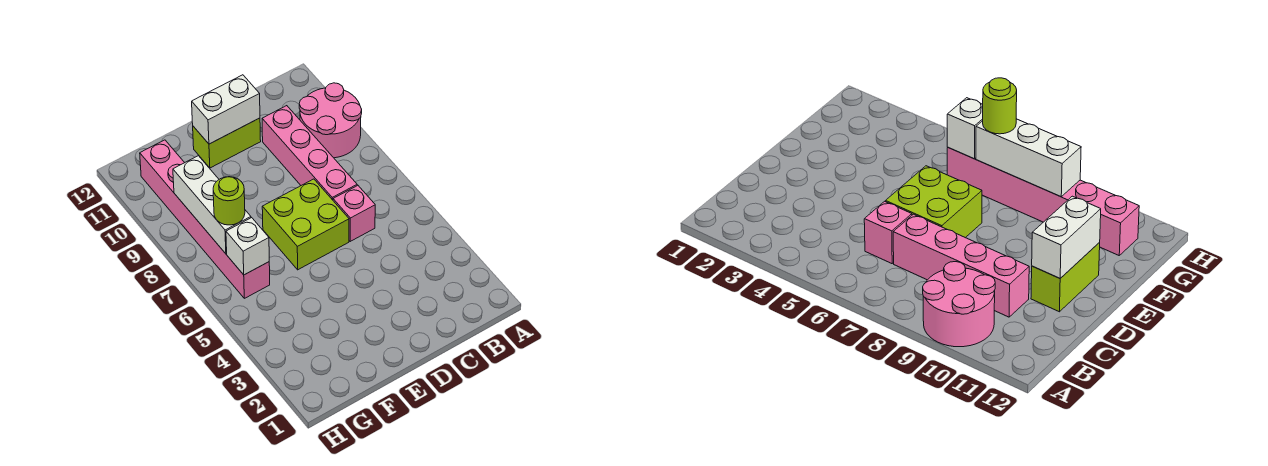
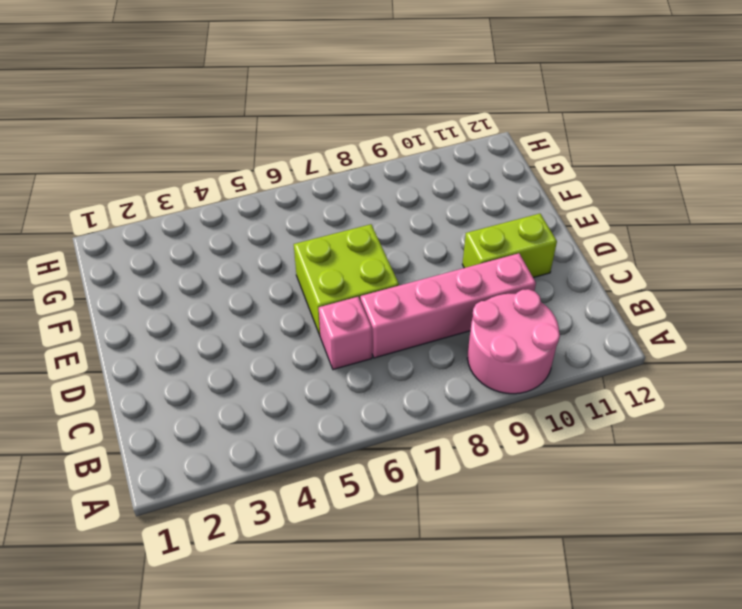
lime brick D10:D11 level 1 -> lime brick D11:E11 level 1
none -> pink brick G6:G11 level 1
none -> white brick D11:E11 level 2

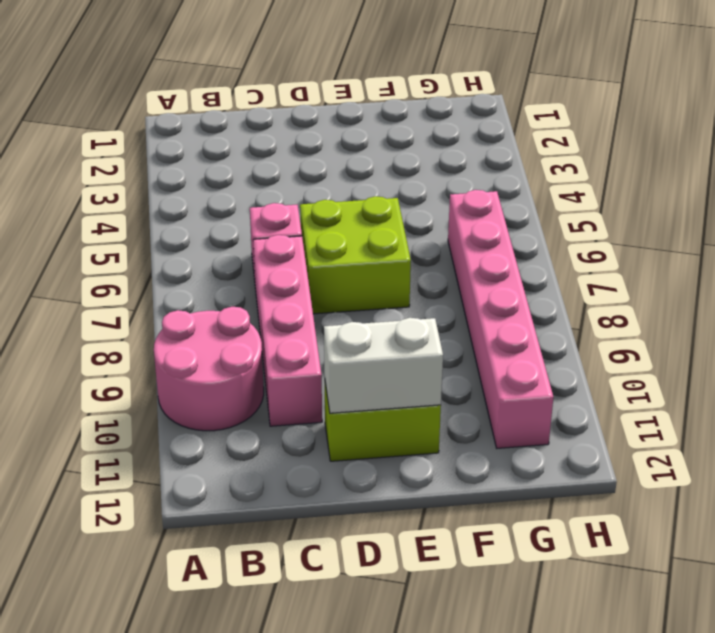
none -> white brick G6 level 2
none -> white brick G7:G9 level 2

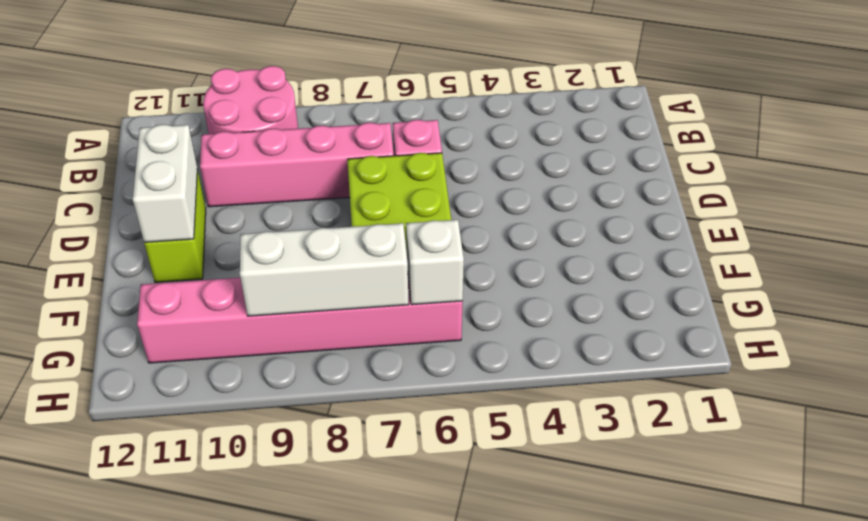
none -> lime round brick G7 level 3

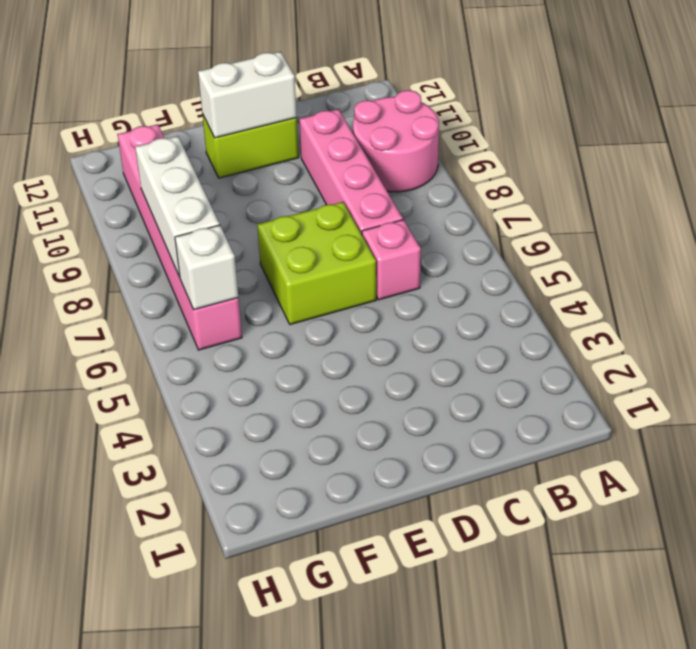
none -> lime round brick G7 level 3

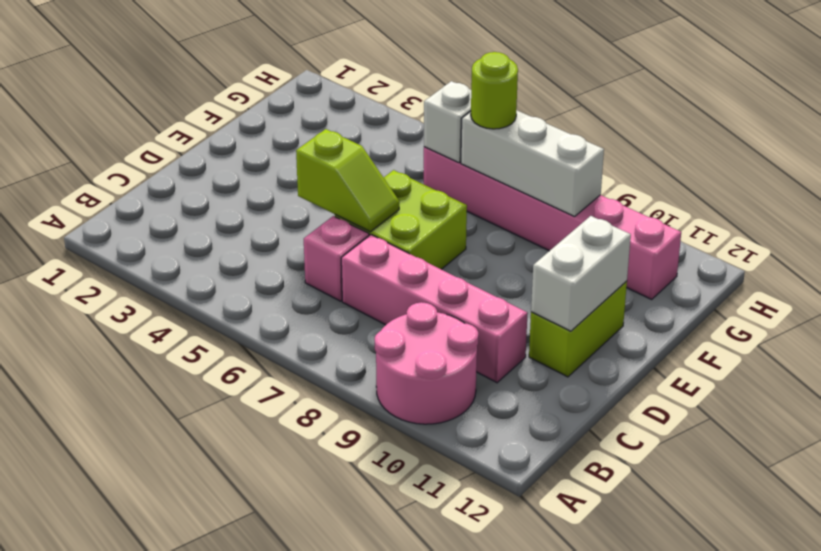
lime slope D5:D6 level 2 top 5 -> none

